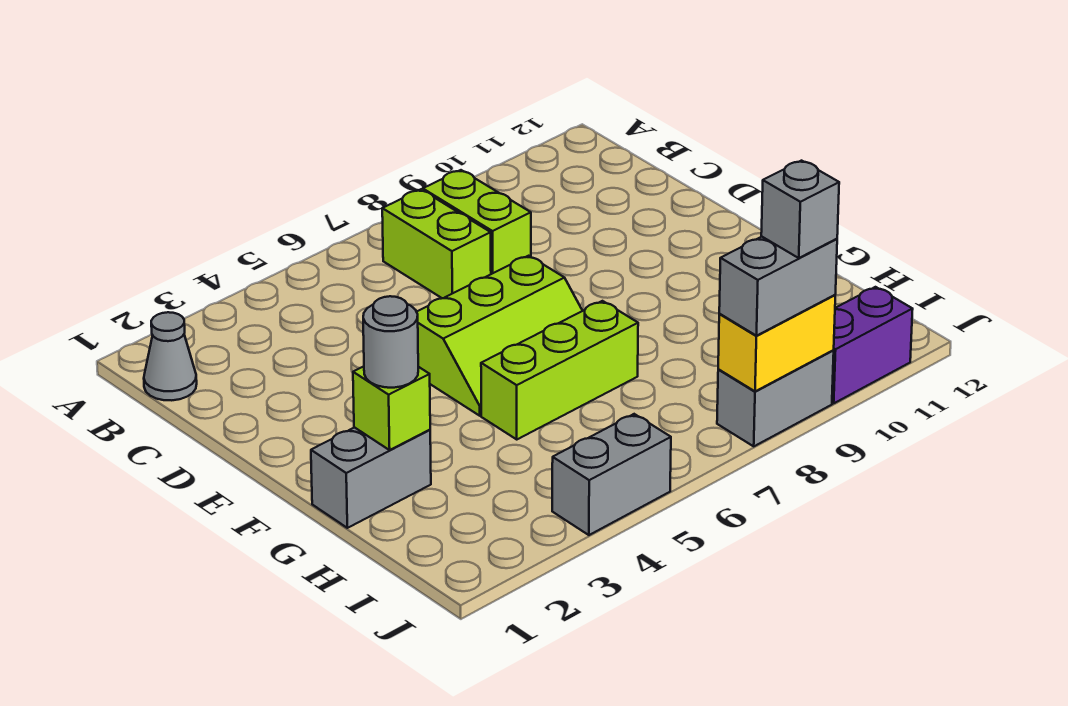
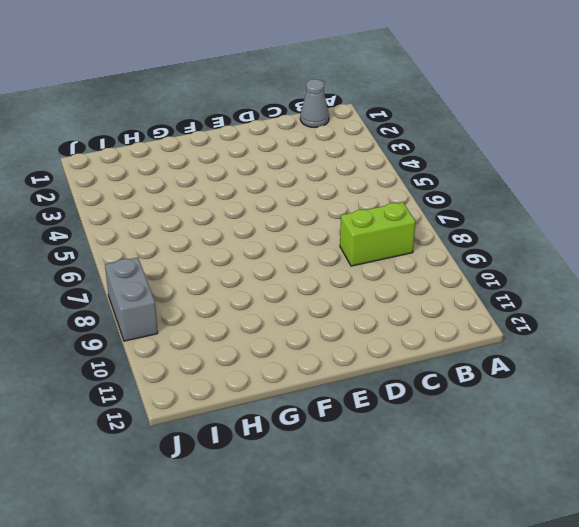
none -> lime brick B7:C7 level 1
none -> lime slope E5:F7 level 1 top E
none -> grey brick G1:G2 level 1

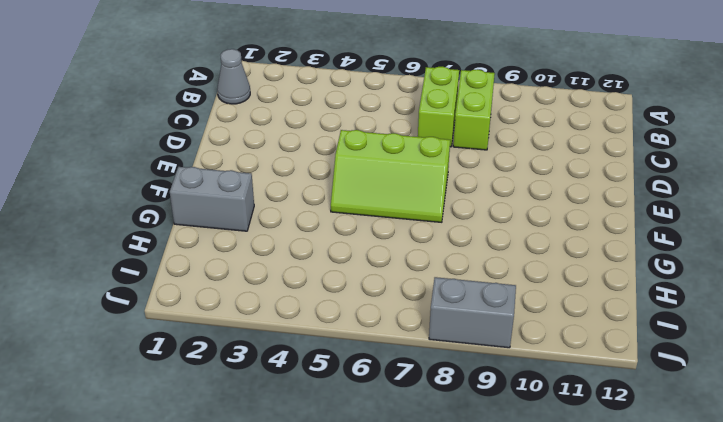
none -> lime brick G5:G7 level 1
none -> grey brick J4:J5 level 1
none -> purple brick J10:J11 level 1

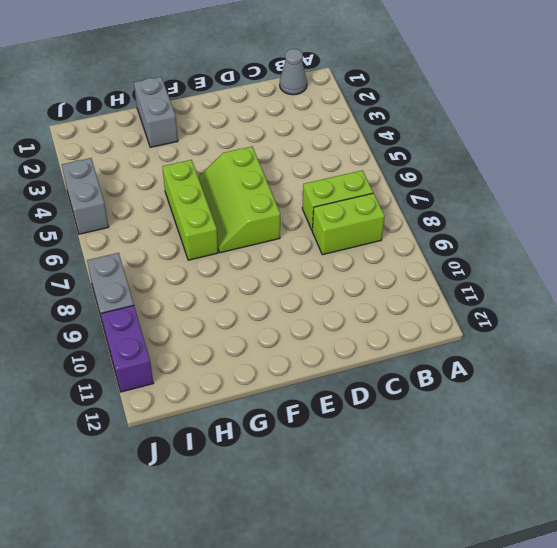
none -> lime brick G2 level 2
none -> yellow brick J8:J9 level 2
none -> grey round brick G2 level 3

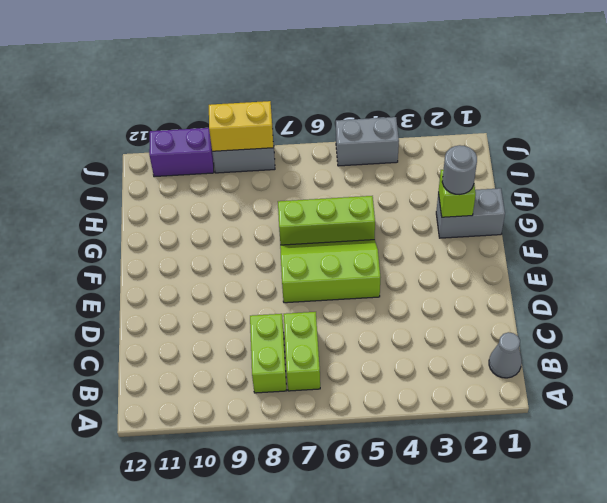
none -> grey brick J8:J9 level 3
none -> grey brick J9 level 4

